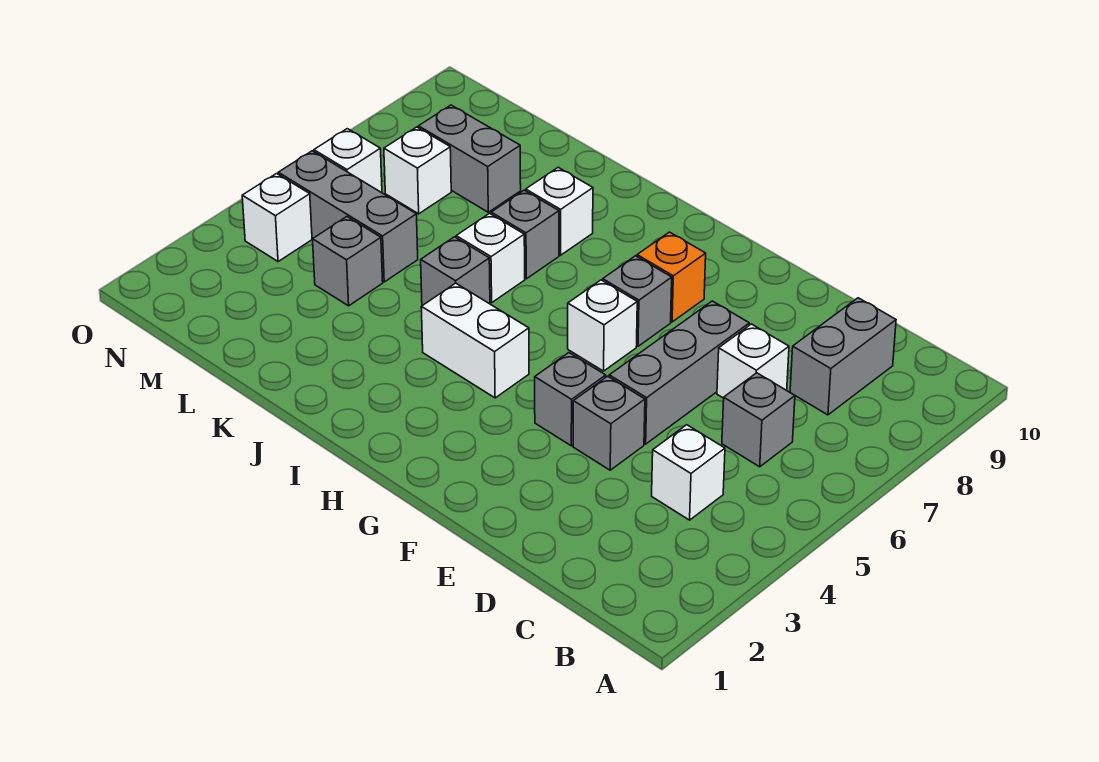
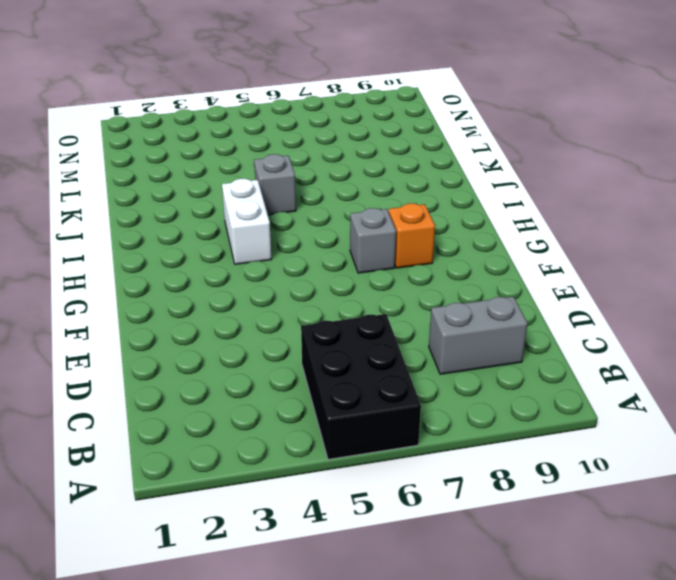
black brick A5:C6 level 1 -> grey brick C6 level 1
none -> white brick C4 level 1
none -> white brick D7 level 1
none -> grey brick E4 level 1

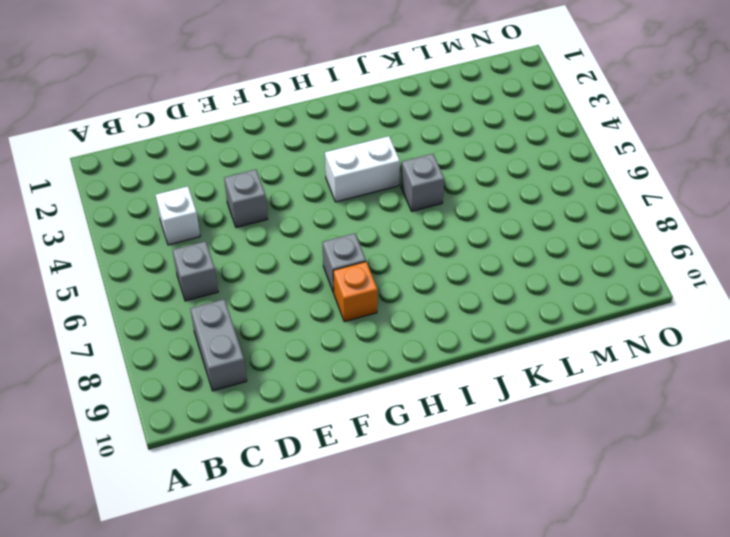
none -> white brick D7 level 1
none -> grey brick E5:E7 level 1
none -> grey brick F4 level 1

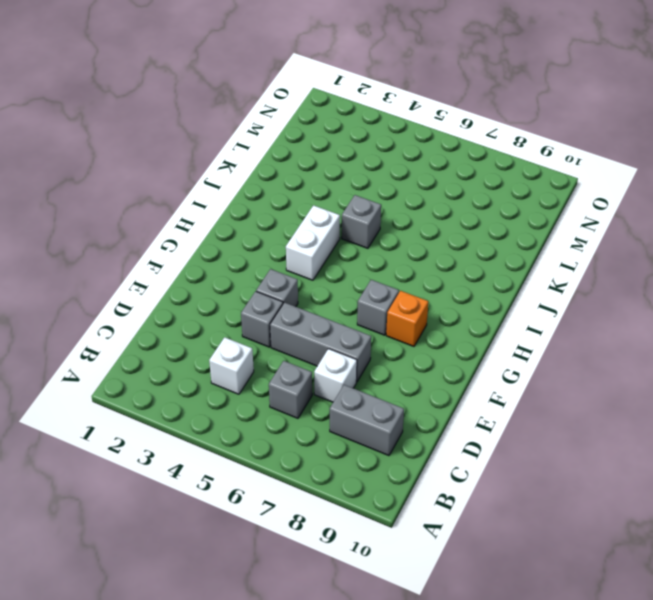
none -> white brick G6 level 1
none -> white brick J6 level 1
none -> grey brick J7 level 1

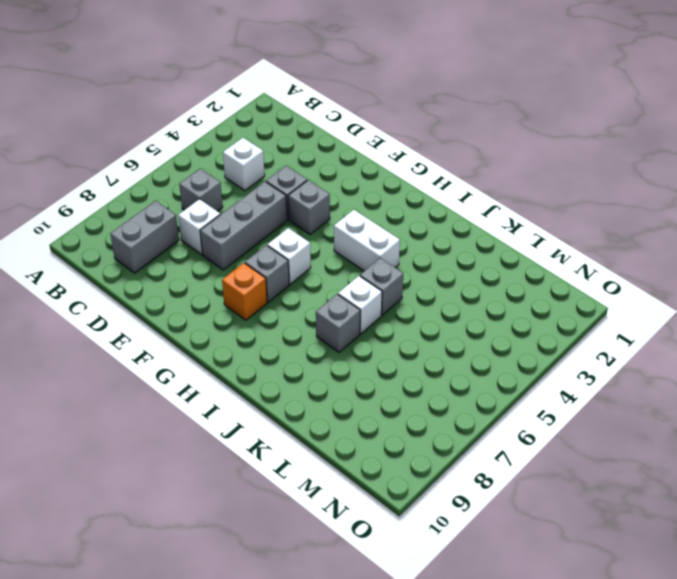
none -> white brick J8 level 1
none -> grey brick L4 level 1
none -> grey brick L5:N5 level 1

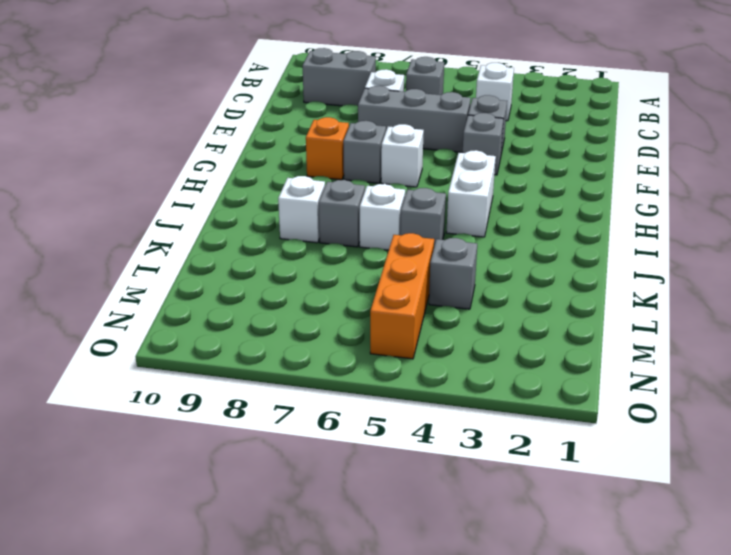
orange brick L5:N5 level 1 -> grey brick L5:N5 level 1
none -> grey brick L8:M8 level 1
none -> white brick M7 level 1
none -> white brick N4 level 1

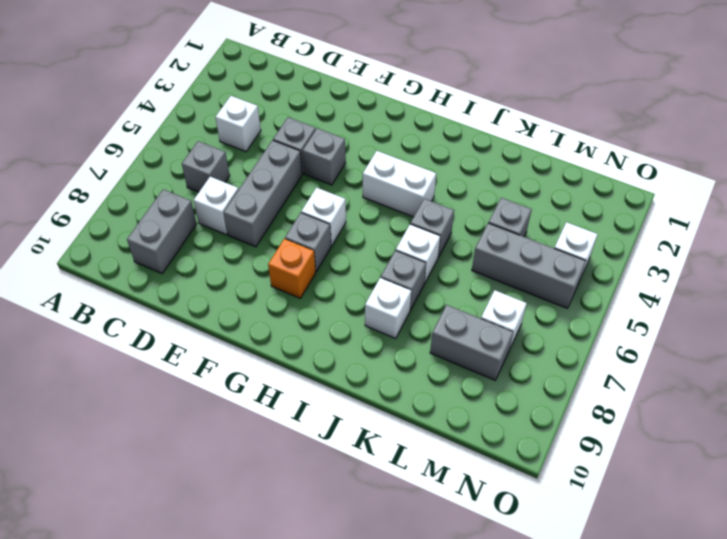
none -> white brick N6 level 1

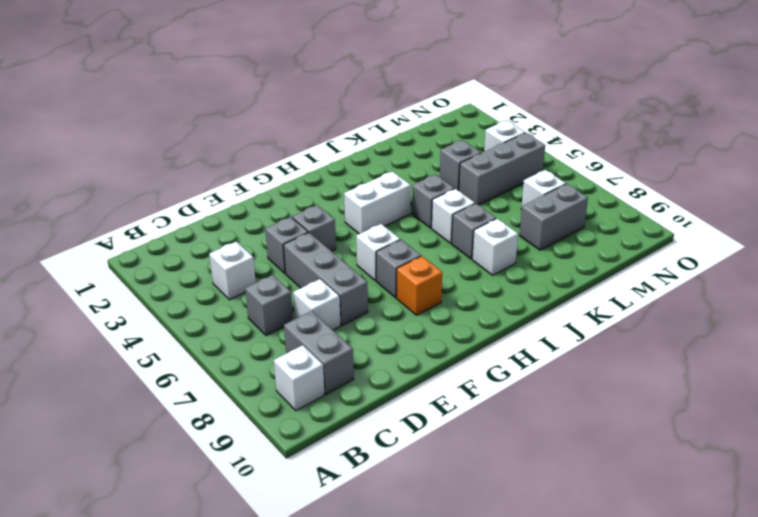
white brick B9 level 1 -> white brick N6 level 1

